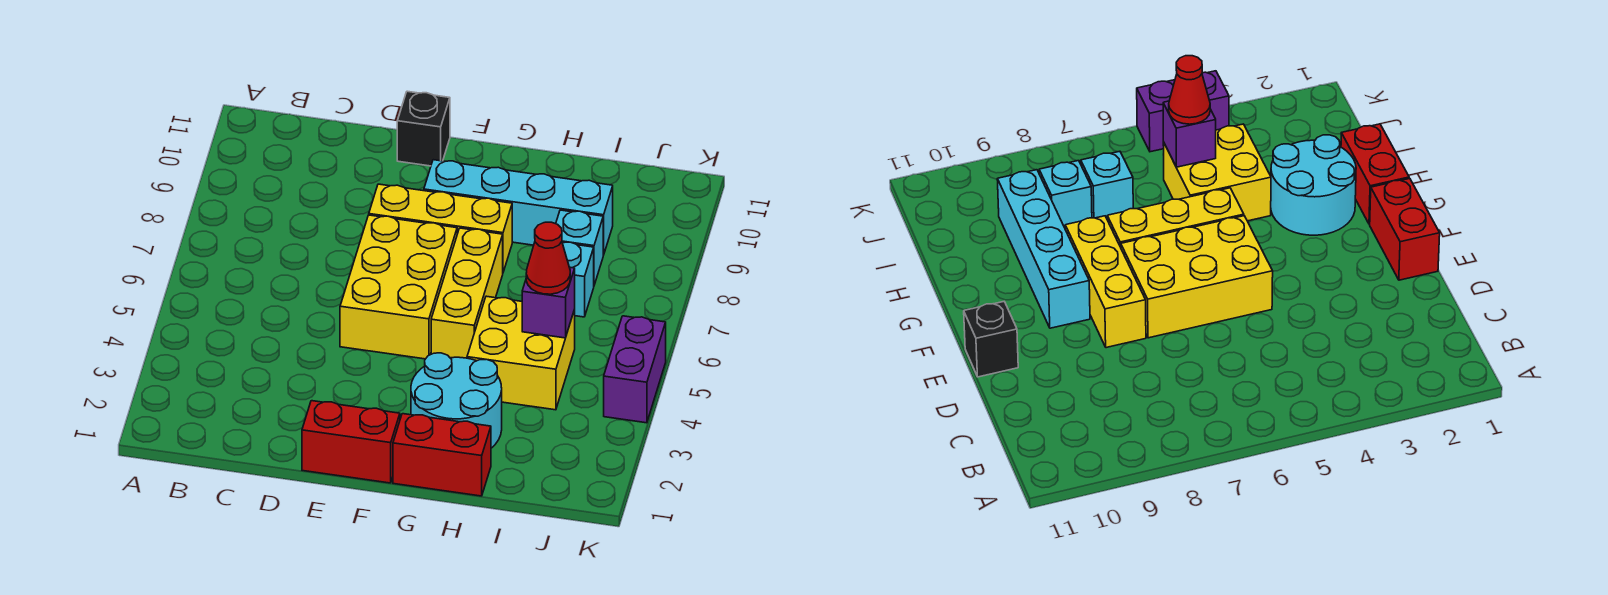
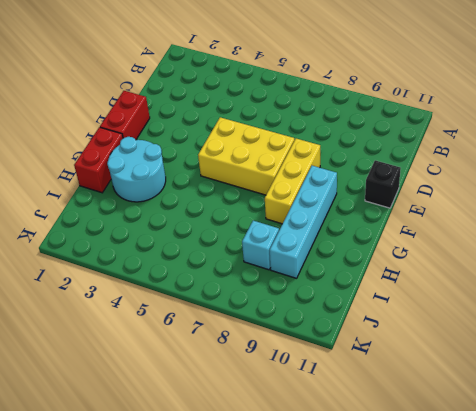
none -> yellow brick G5:G7 level 1
none -> yellow brick H4:I5 level 1
none -> cyan brick I7 level 1

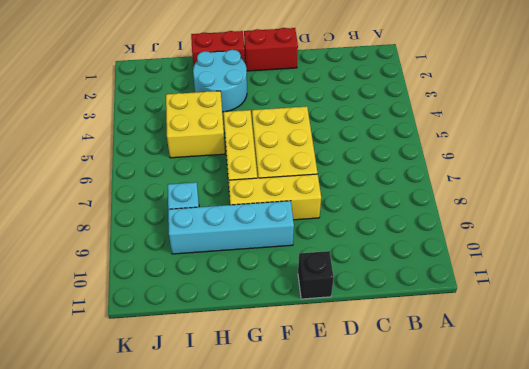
none -> cyan brick I7 level 1
none -> purple brick K4:K5 level 1
none -> purple brick I5 level 2

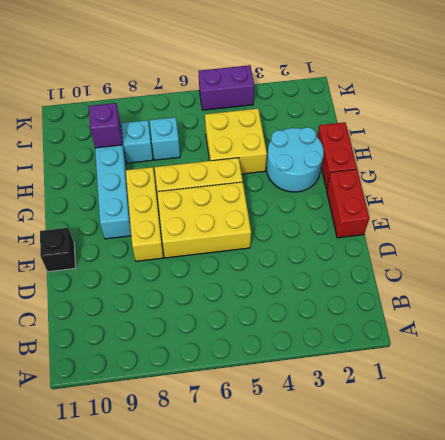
purple brick I9 level 2 -> purple brick I5 level 2
none -> red cone I5 level 3

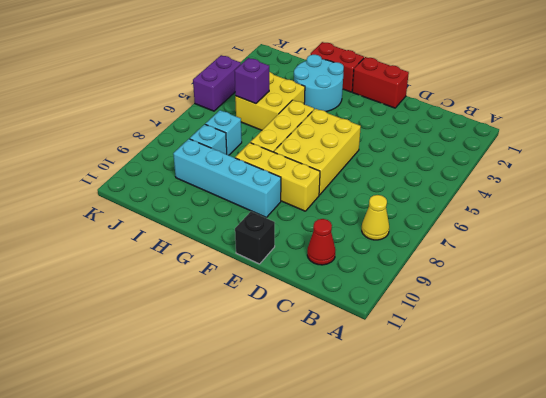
yellow cone B8 level 1 -> none
red cone C10 level 1 -> red cone I5 level 3

